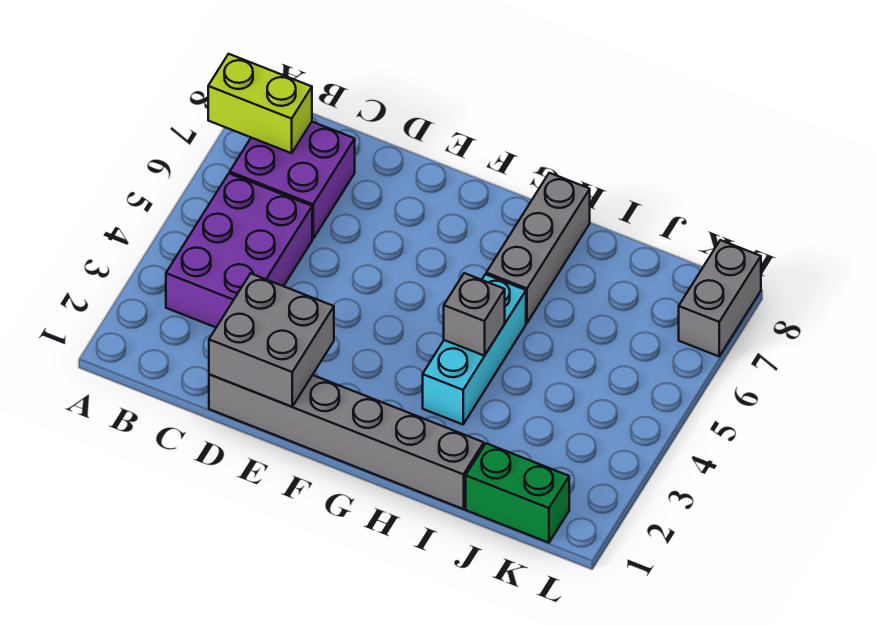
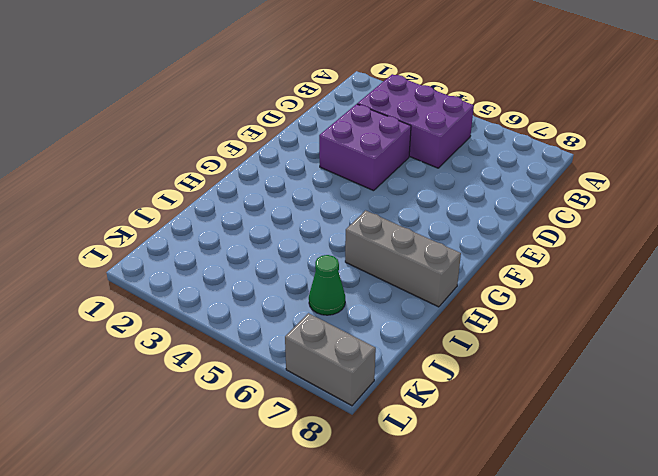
purple brick D3:E4 level 1 -> purple brick B6:C7 level 1
green cone J6 level 1 -> none
none -> grey brick D1:I1 level 1
none -> cyan brick H3:H5 level 1

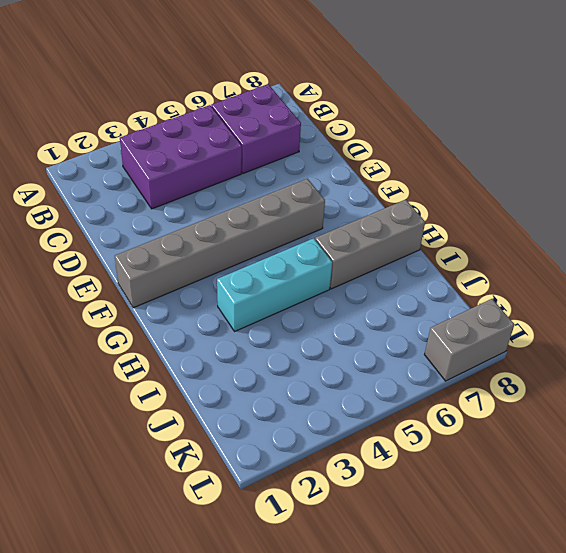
grey brick F1:F6 level 1 -> grey brick D1:I1 level 1
none -> green brick J1:K1 level 1
none -> lime brick A7:B7 level 2

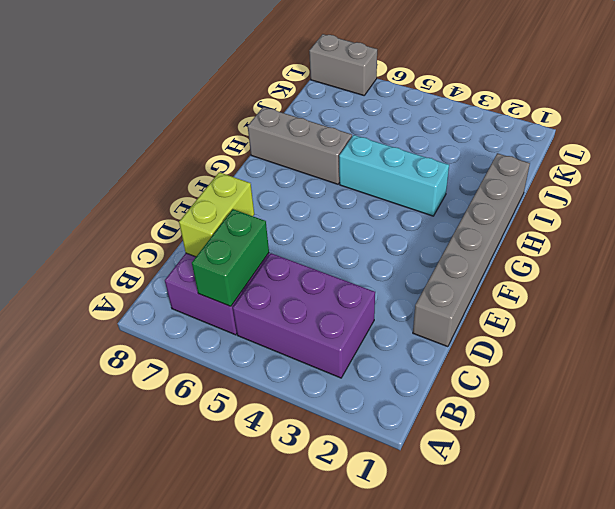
green brick B6:C6 level 2 -> green brick J1:K1 level 1
lime brick C7:D7 level 2 -> lime brick A7:B7 level 2
none -> grey brick D1:E2 level 2
none -> grey brick H4 level 2

